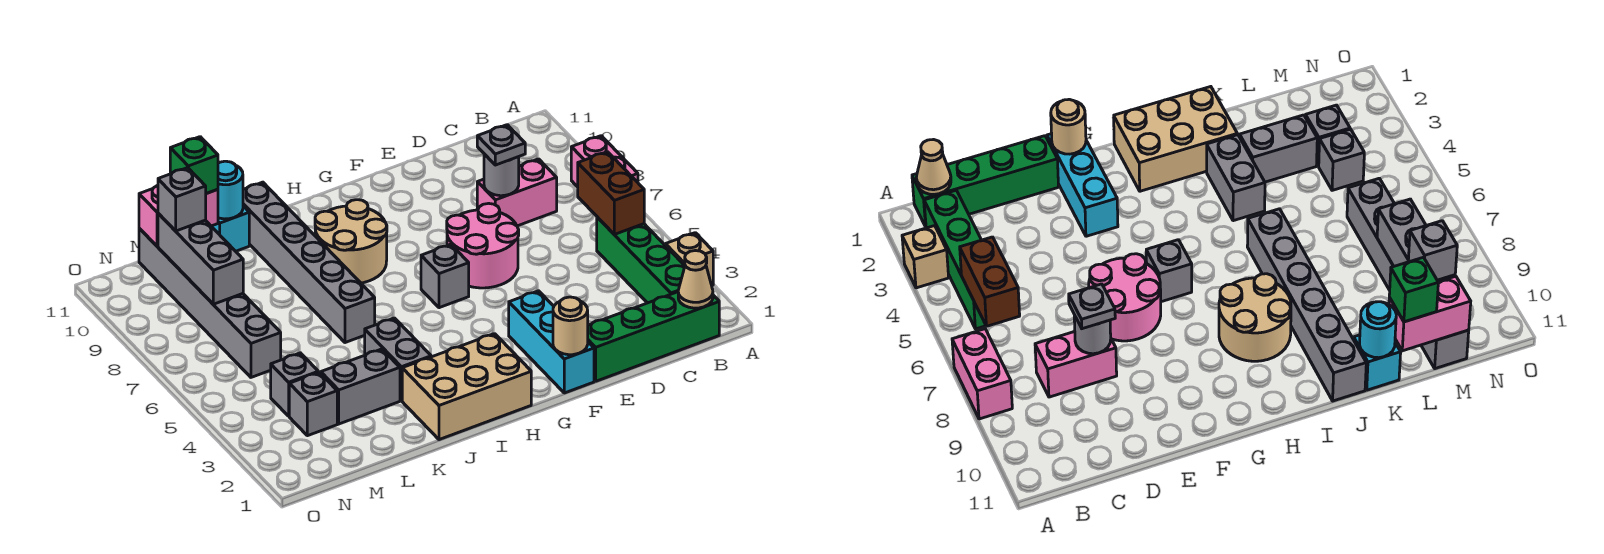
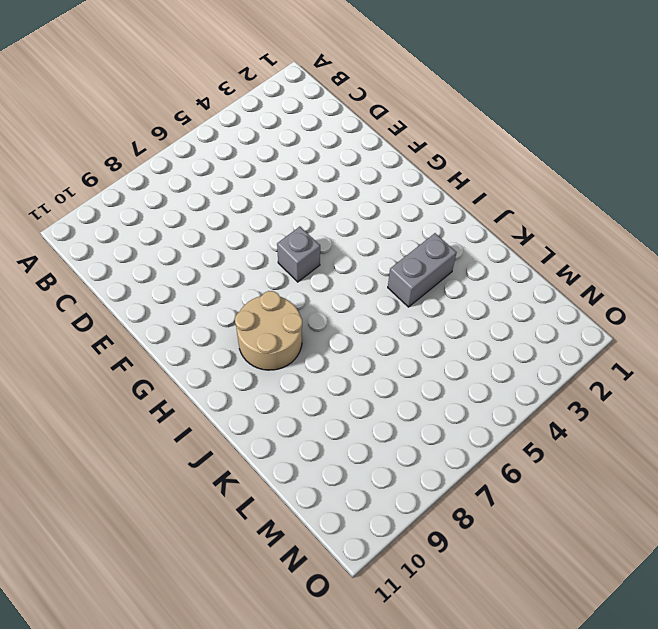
none -> tan brick A3 level 1
none -> pink brick A7:A8 level 1
none -> green brick B1:E1 level 1

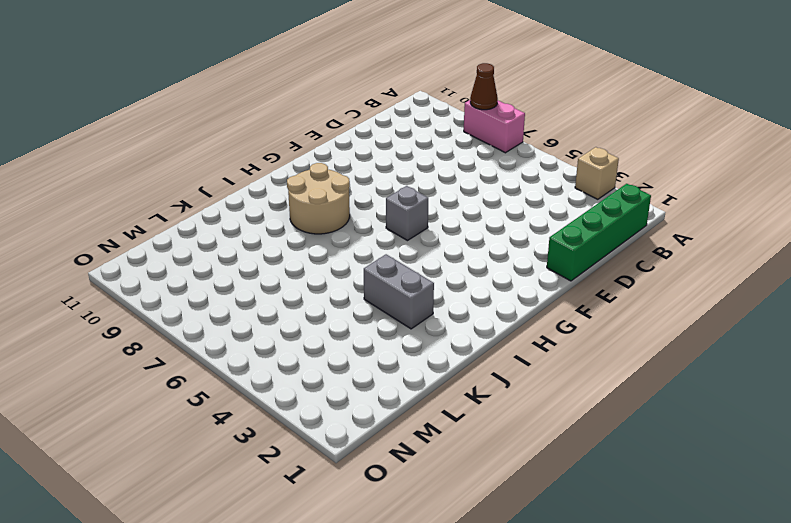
brown cone A8 level 2 -> none
none -> green brick B2:B5 level 1
none -> pink brick C8:D8 level 1
none -> pink round brick E6:F7 level 1

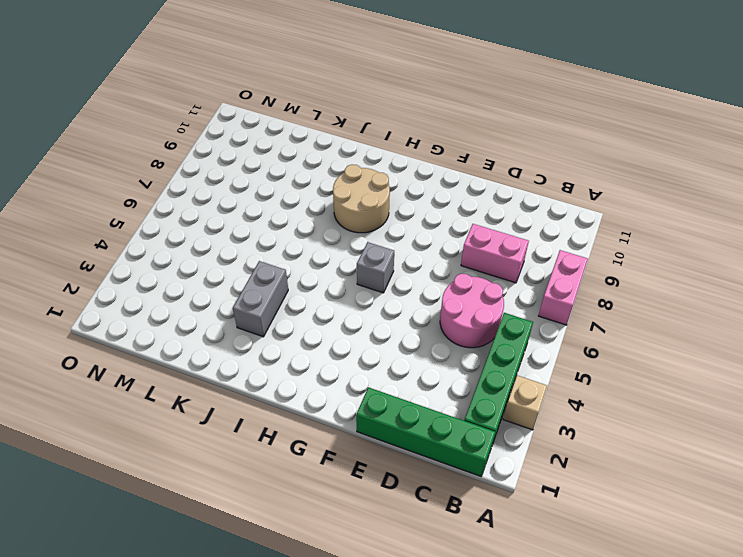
pink round brick C5:D6 level 1 -> pink round brick E6:F7 level 1
none -> cyan brick F1:F3 level 1
none -> tan brick H1:J2 level 1
none -> grey brick J6:J11 level 1

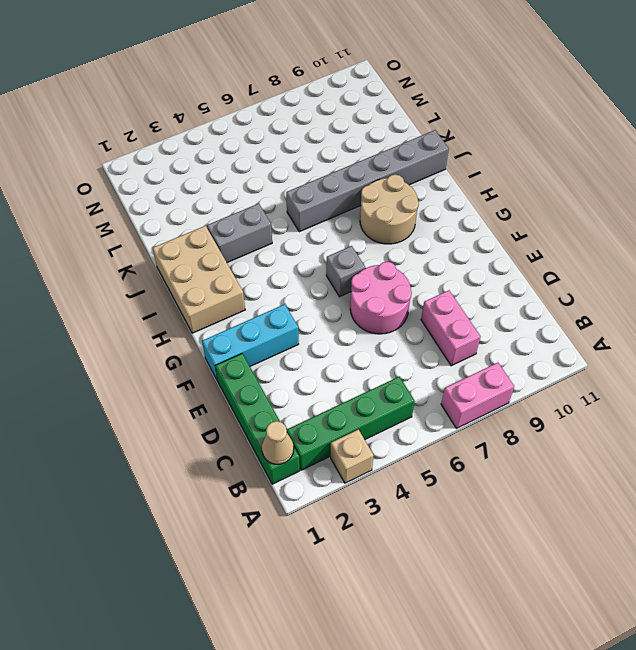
none -> grey brick K3:L3 level 1
none -> cyan brick K11 level 1
none -> grey brick M3 level 1

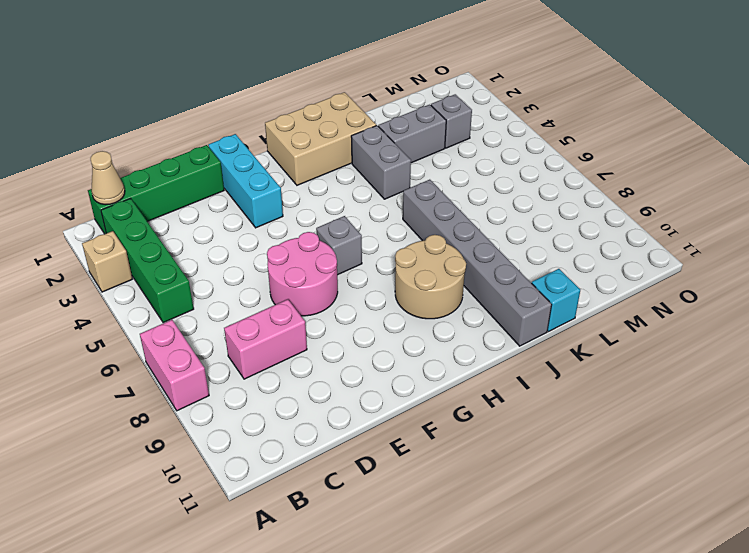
none -> grey brick M4 level 1
none -> grey brick M6:M11 level 1
none -> brown brick B5:B6 level 2

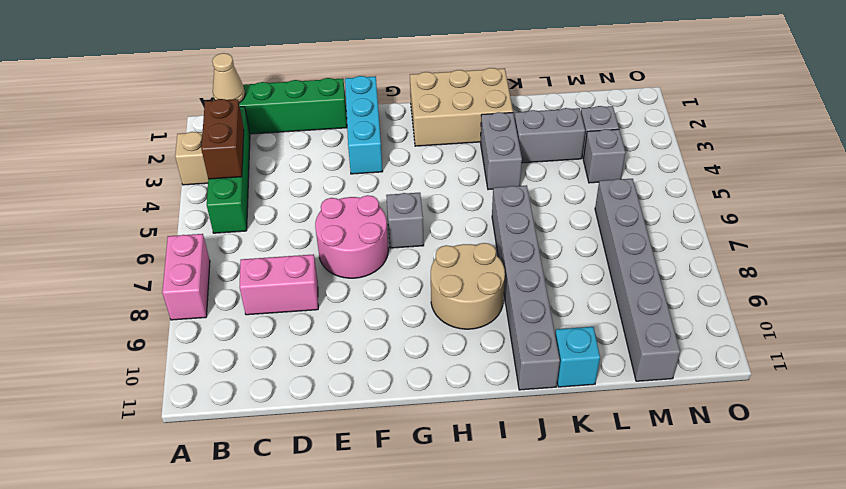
brown brick B3:B4 level 2 -> brown brick B5:B6 level 2
none -> grey round brick D8 level 2
none -> tan round brick F1 level 2
none -> cyan round brick K11 level 2

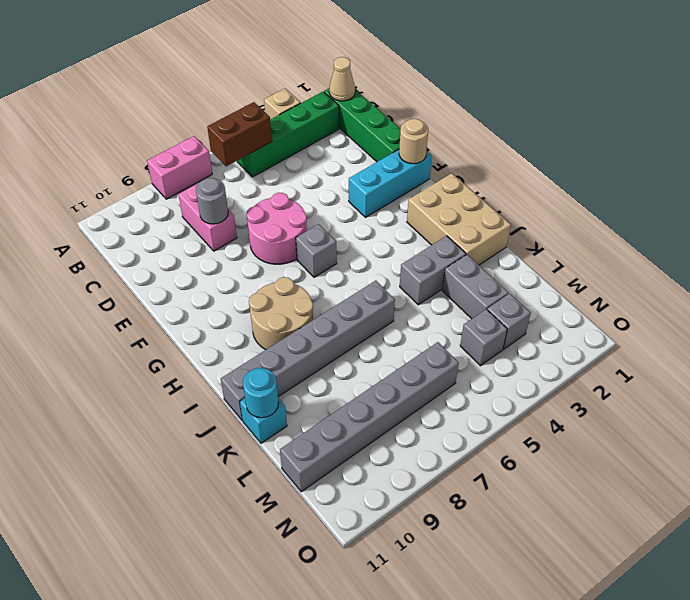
none -> pink brick L11:M11 level 2
none -> grey brick M8:M10 level 2
none -> grey plate D8 level 3

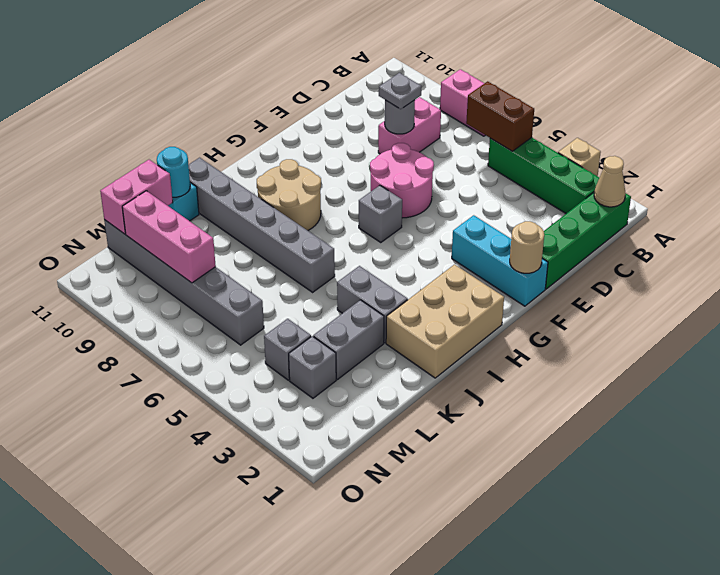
pink brick M8:M10 level 2 -> grey brick M8:M10 level 2
none -> green brick L11 level 3
none -> grey brick M10 level 3

